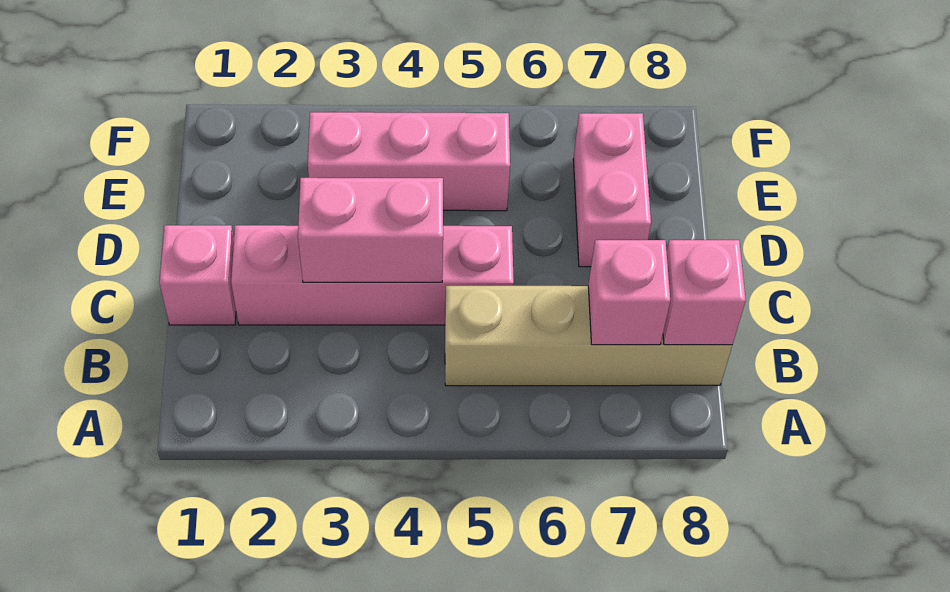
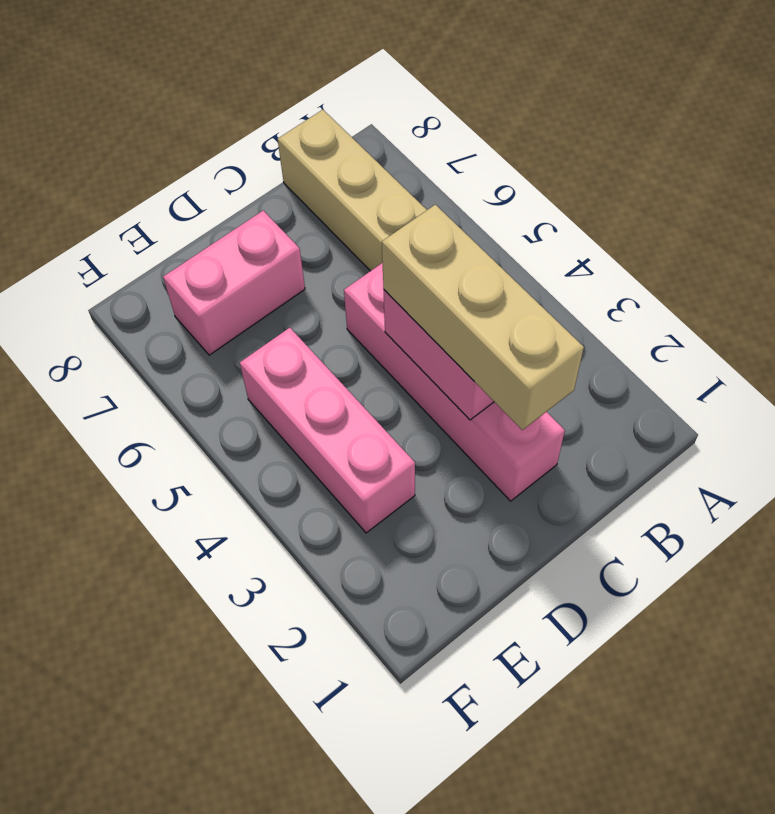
tan brick C2:C4 level 3 -> none
none -> pink brick C1 level 1
none -> pink brick B7 level 2

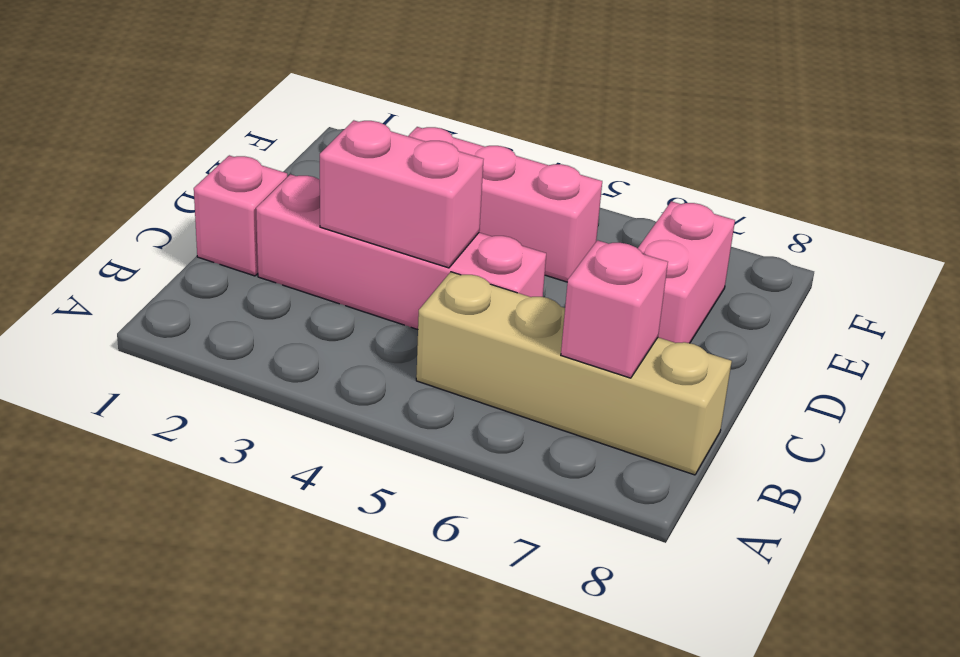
none -> pink brick B8 level 2

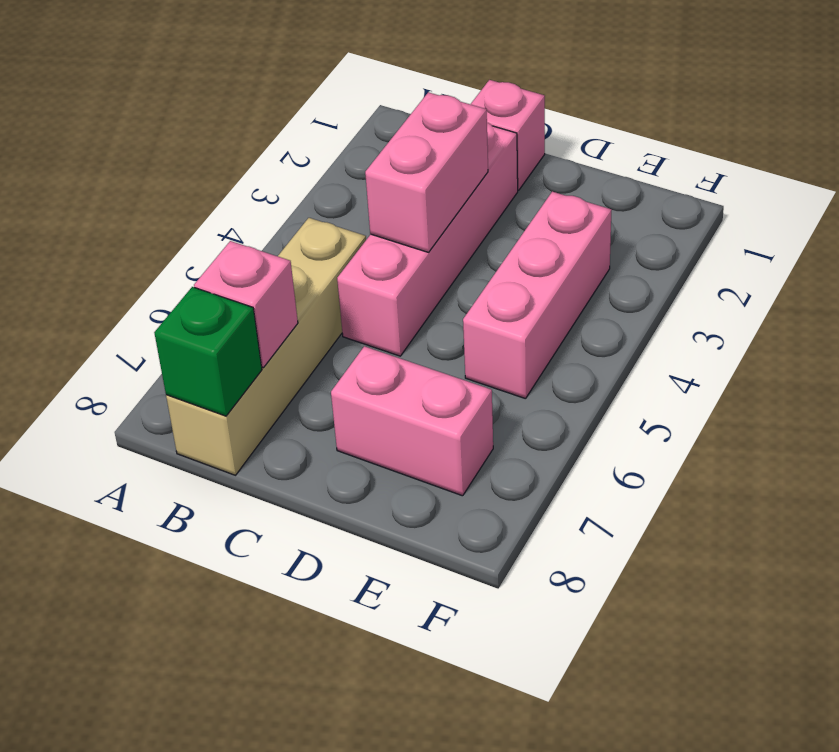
green brick B8 level 2 -> pink brick B8 level 2

